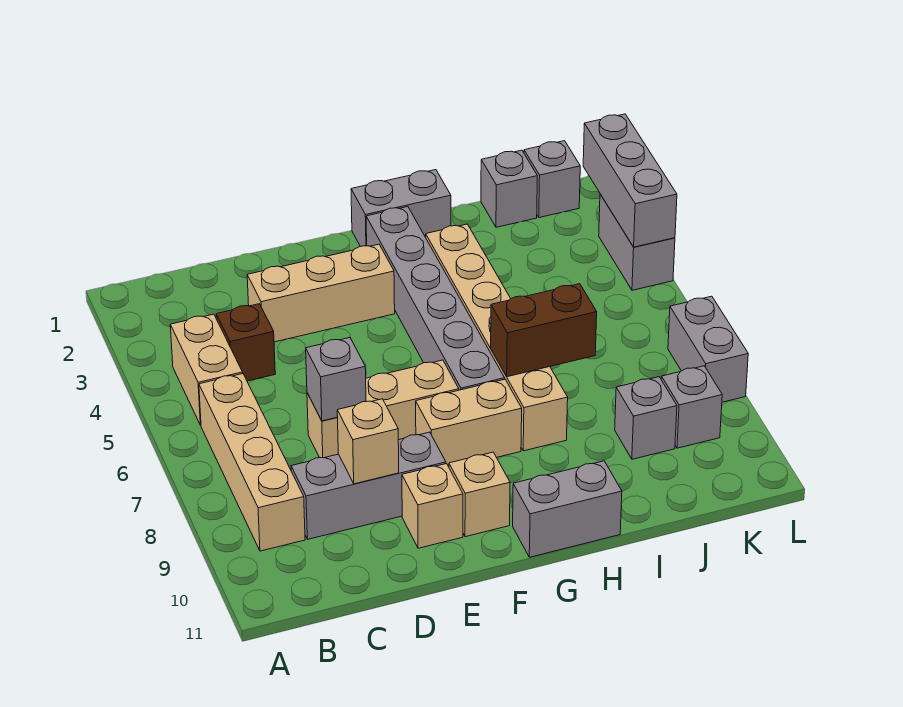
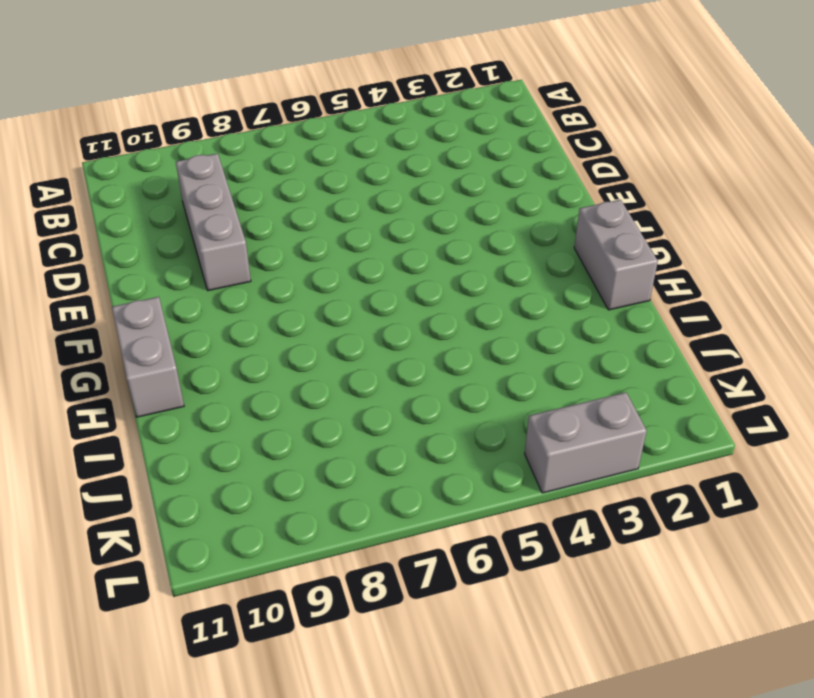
none -> tan brick B4:B5 level 1
none -> tan brick B6:B9 level 1
none -> brown brick C4 level 1

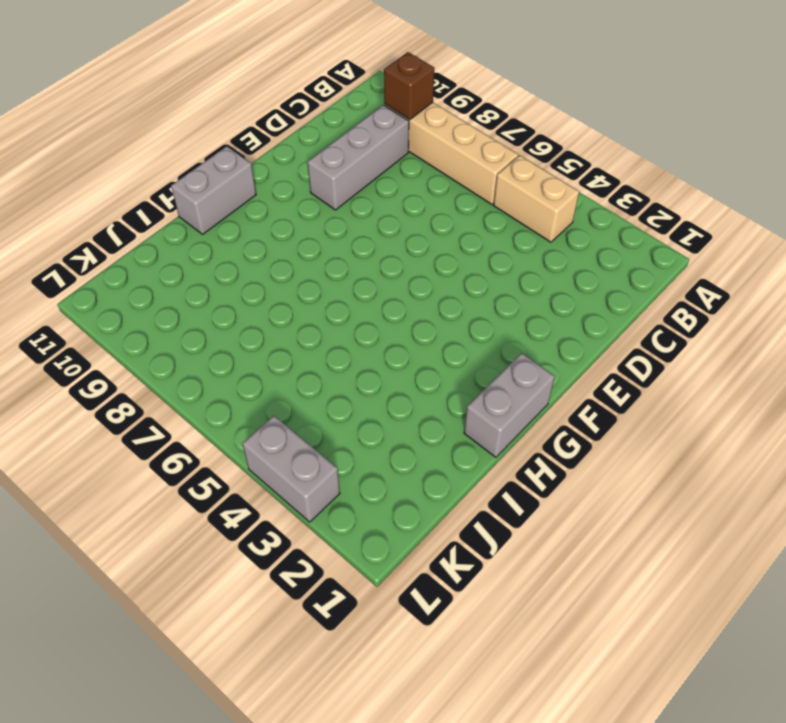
brown brick B9 level 2 -> brown brick C4 level 1
none -> tan brick D3:F3 level 1
none -> tan brick D7:F7 level 1
none -> tan brick E10 level 1

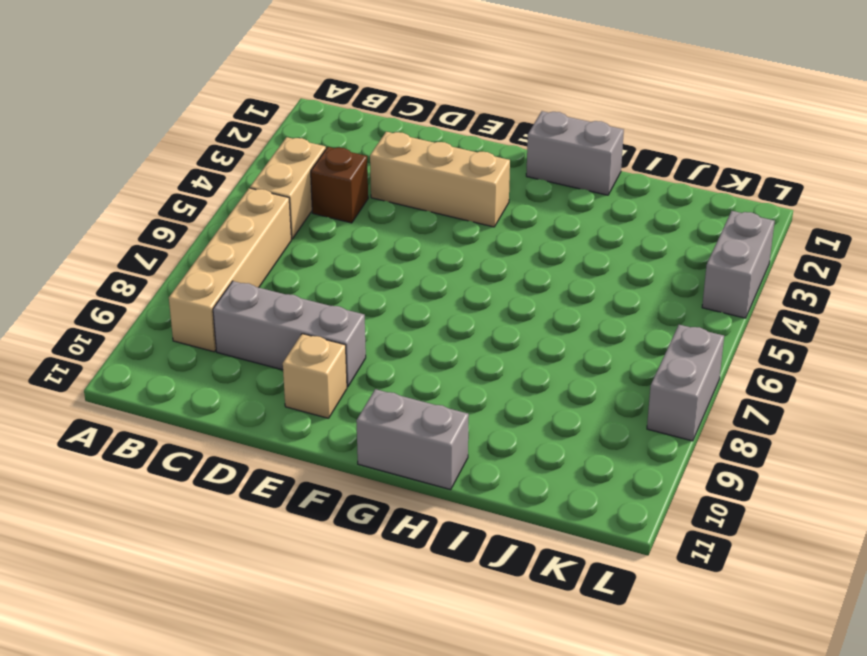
none -> tan brick D7:F7 level 1
none -> tan brick F8:G8 level 1
none -> tan brick F10 level 1

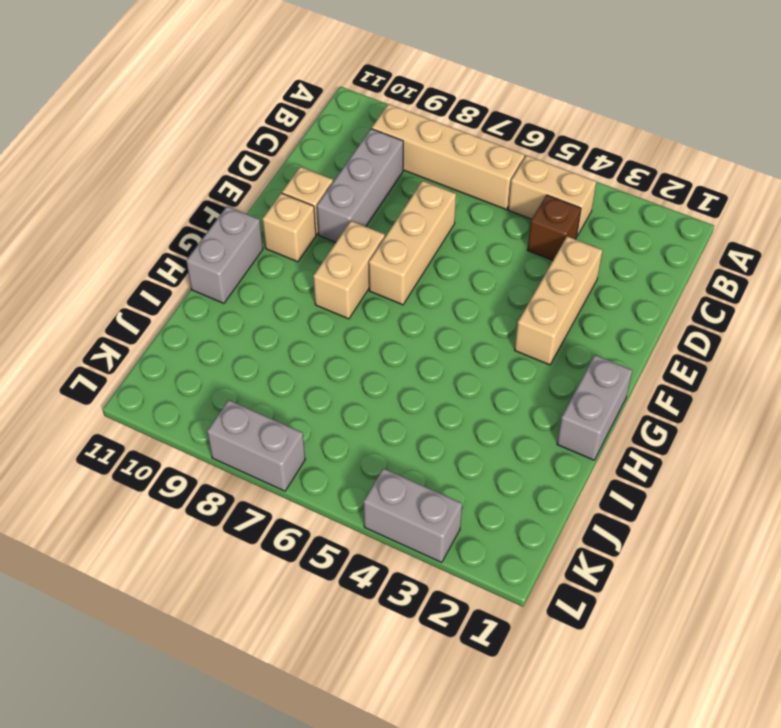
none -> grey brick G2:G7 level 1
none -> tan brick H3:H8 level 1
none -> grey brick J1 level 1

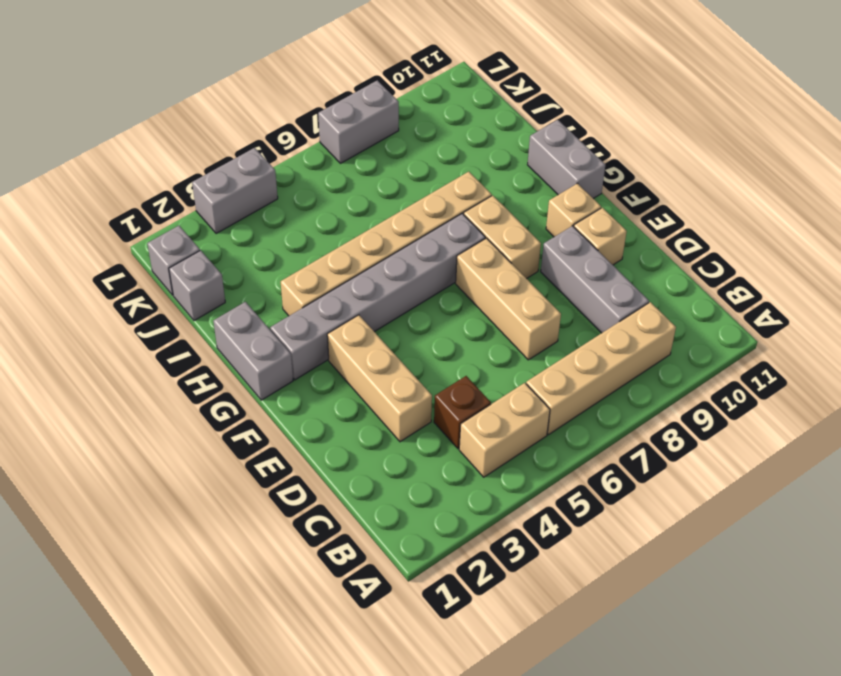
none -> grey brick J9 level 1
none -> grey brick K9 level 1
none -> grey brick D7 level 2

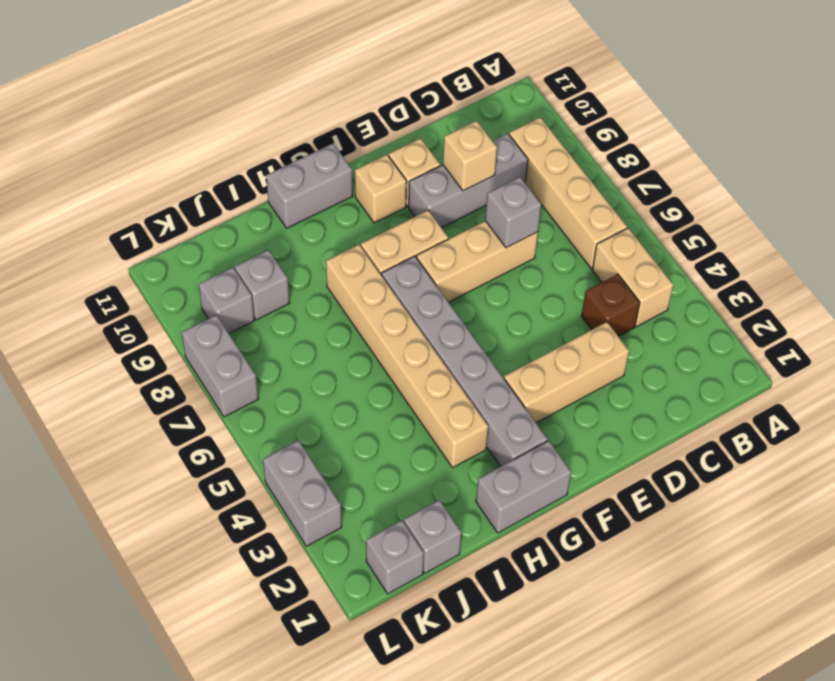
none -> brown brick H7:I7 level 2
none -> grey brick L2:L4 level 2

